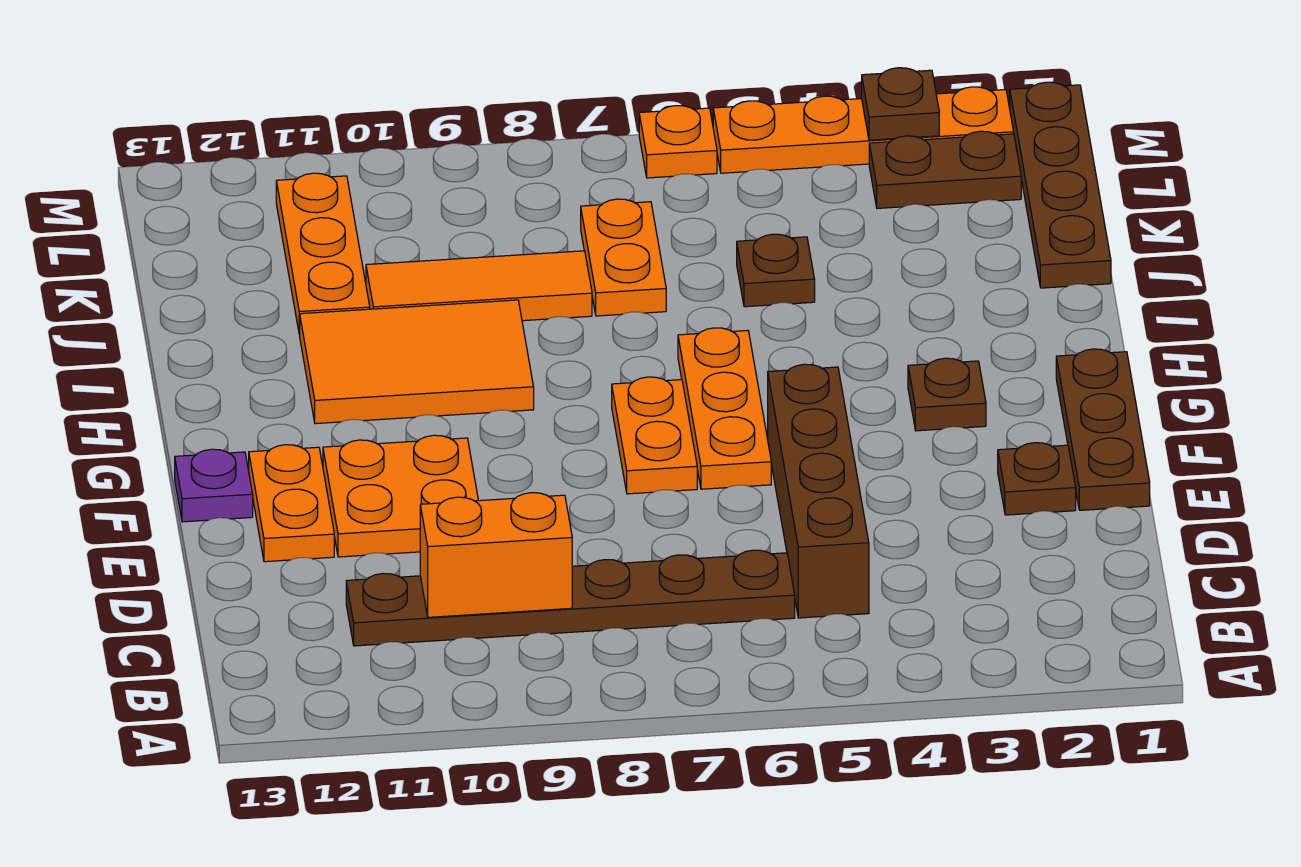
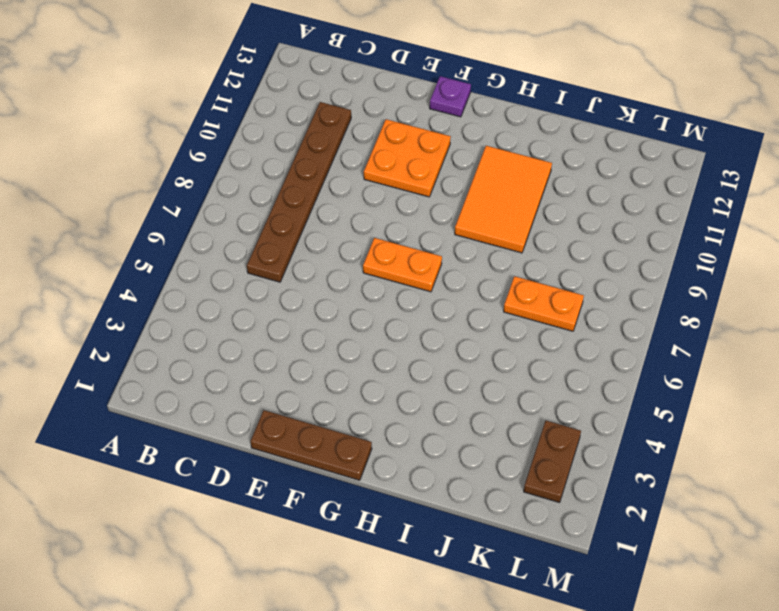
none -> brown brick C5:F5 level 1
none -> brown plate E2 level 1
none -> orange plate E12:F12 level 1

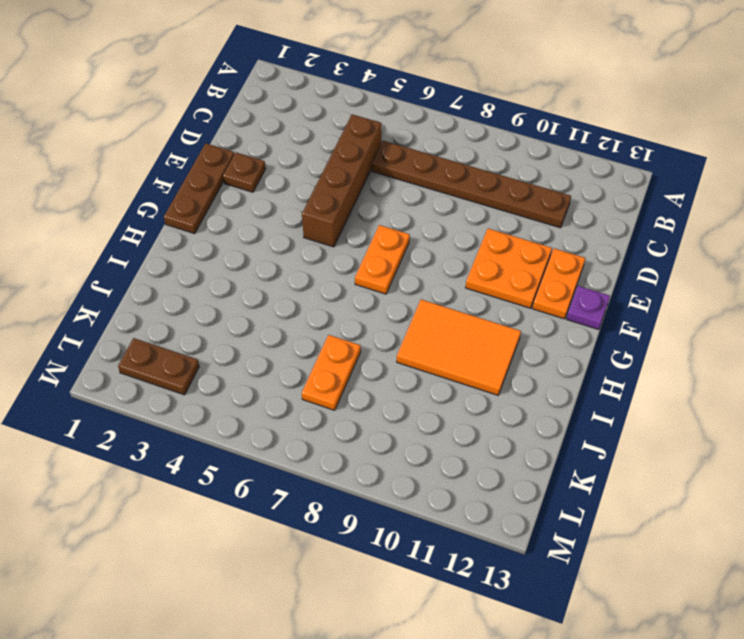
none -> orange plate F6:H6 level 1
none -> brown plate G3 level 1
none -> brown plate J1:M1 level 1

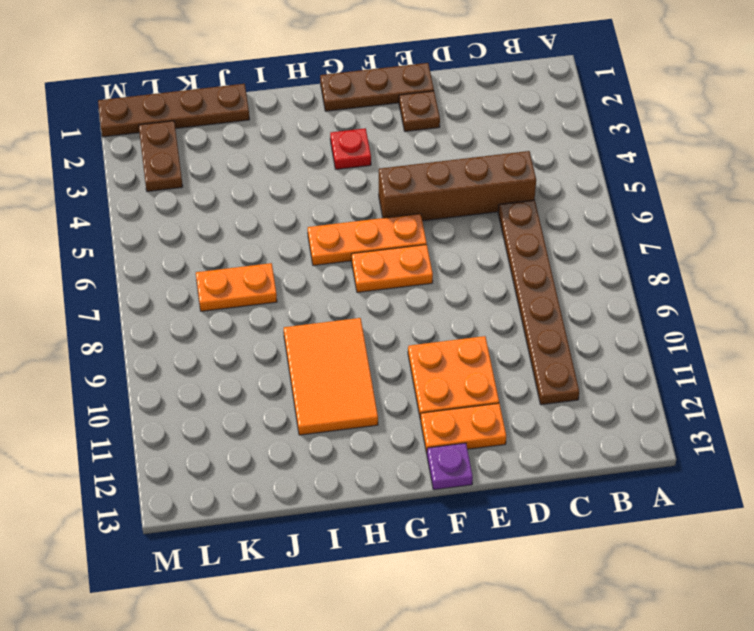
red plate G3 level 1 -> brown plate G3 level 1
none -> brown plate J5 level 1
none -> orange tile J8:J10 level 1
none -> orange plate J11:L11 level 1

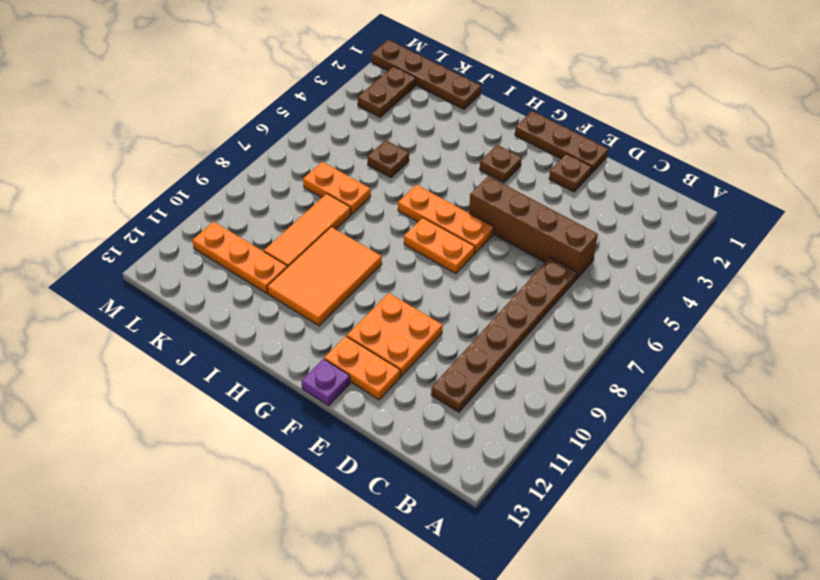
none -> orange plate M2:M5 level 1
none -> orange plate M6 level 1
none -> orange brick C9:C10 level 2

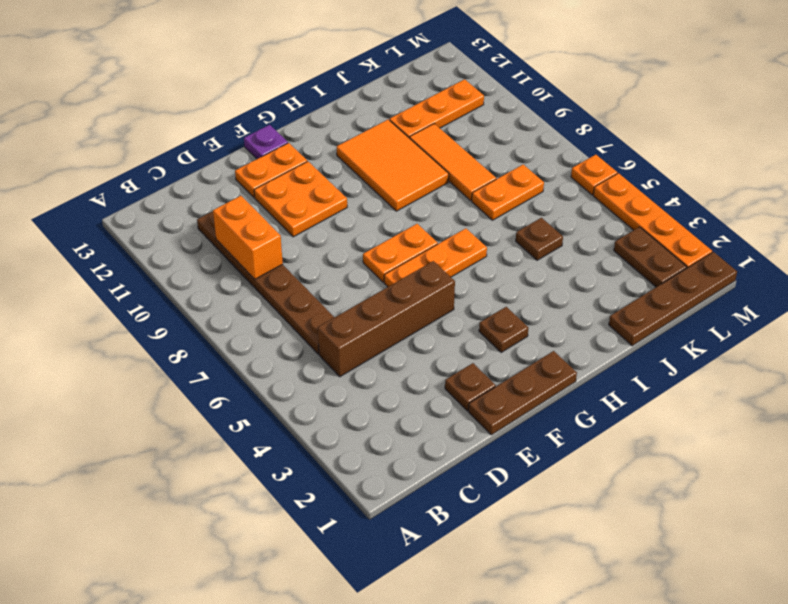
none -> brown plate M3 level 2

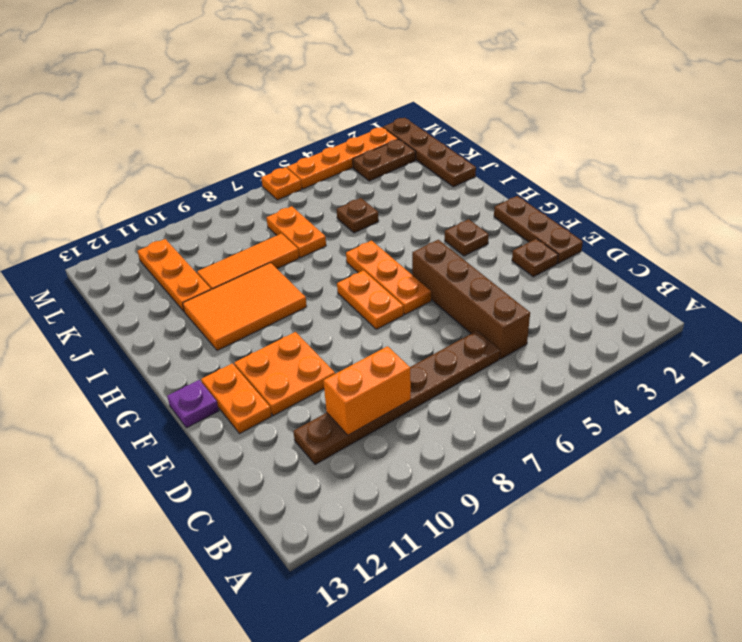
none -> brown plate M3 level 2

